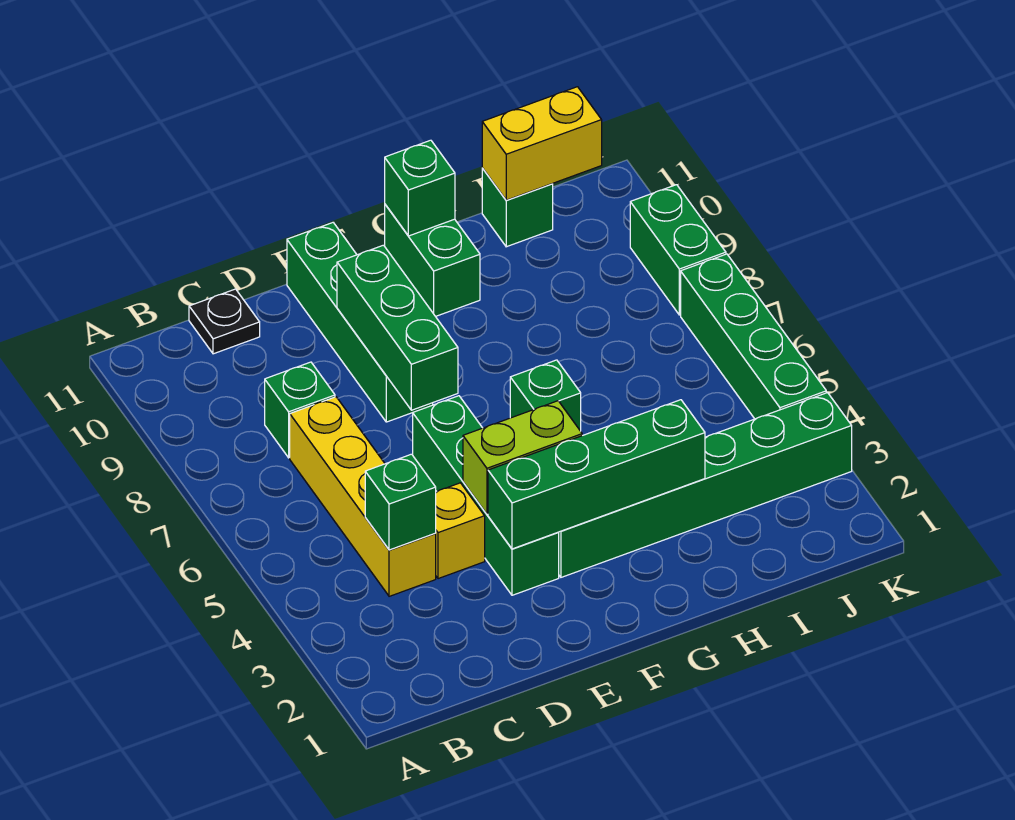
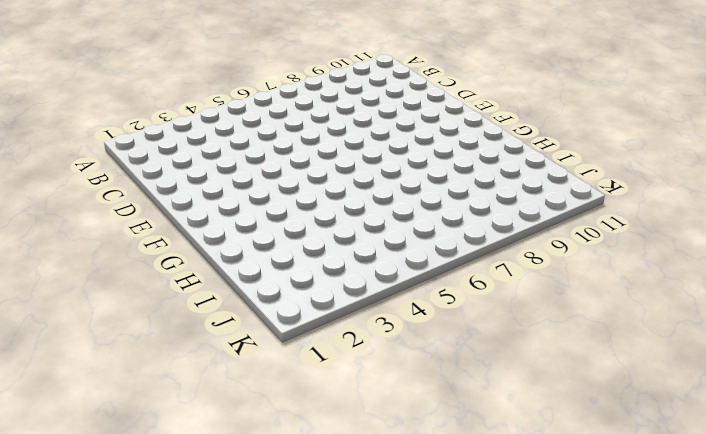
none -> yellow brick C4:C7 level 1
none -> green brick C8 level 1
none -> black plate C11 level 1

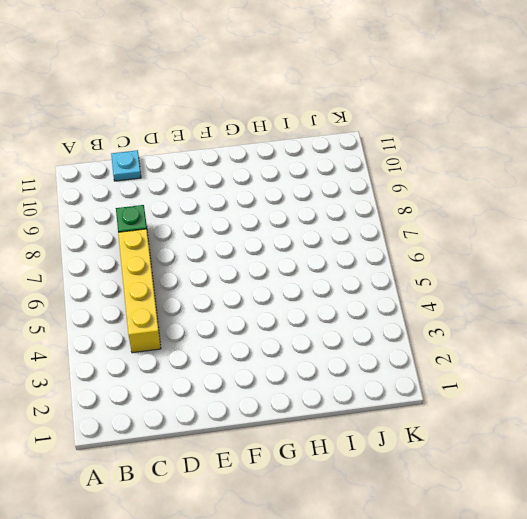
cyan plate C11 level 1 -> black plate C11 level 1
none -> yellow brick D4 level 1
none -> green brick E3:E6 level 1
none -> green brick E8:E11 level 1

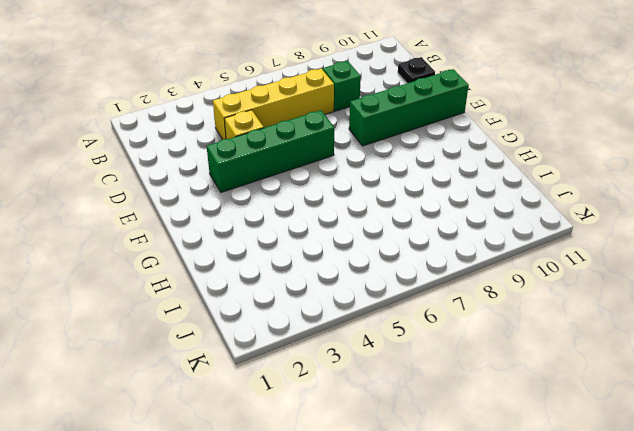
none -> green brick F3:K3 level 1
none -> green brick G6 level 1
none -> green brick G10:G11 level 1

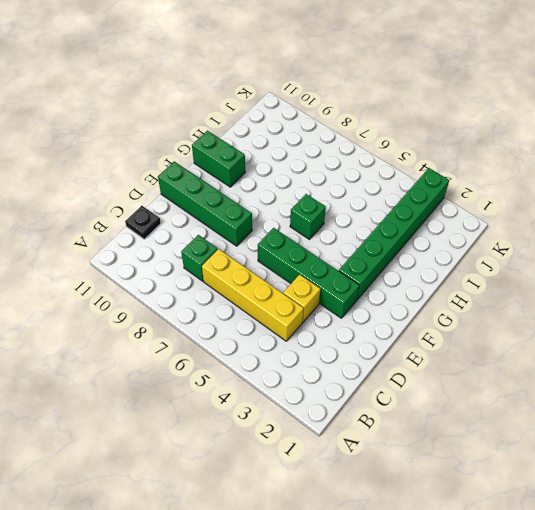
none -> green brick I11 level 1
none -> green brick K4:K7 level 1
none -> green brick K8:K9 level 1

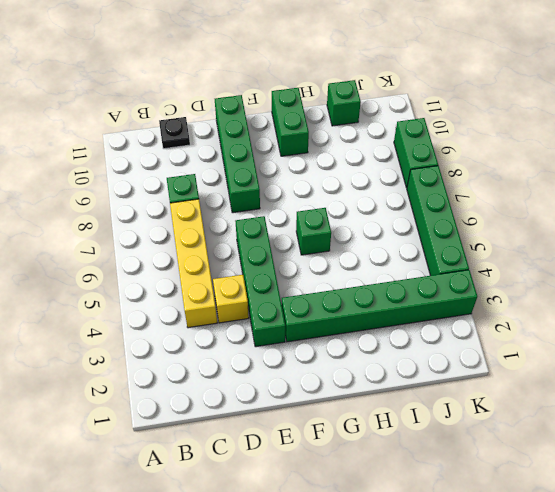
none -> green brick C4 level 2
none -> green brick E3:H3 level 2
none -> lime brick E4:F4 level 2

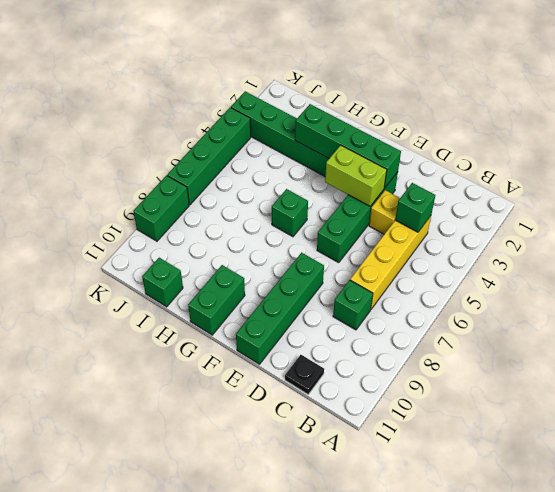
none -> green brick E7:E9 level 2
none -> green brick G11 level 2
none -> yellow brick I11:J11 level 2

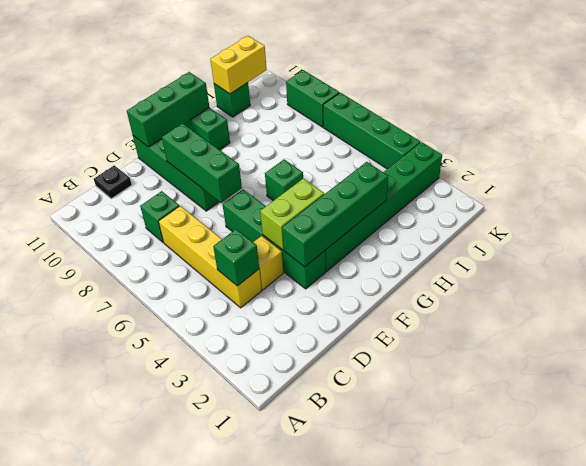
green brick E11:G11 level 2 -> green brick G11 level 2

